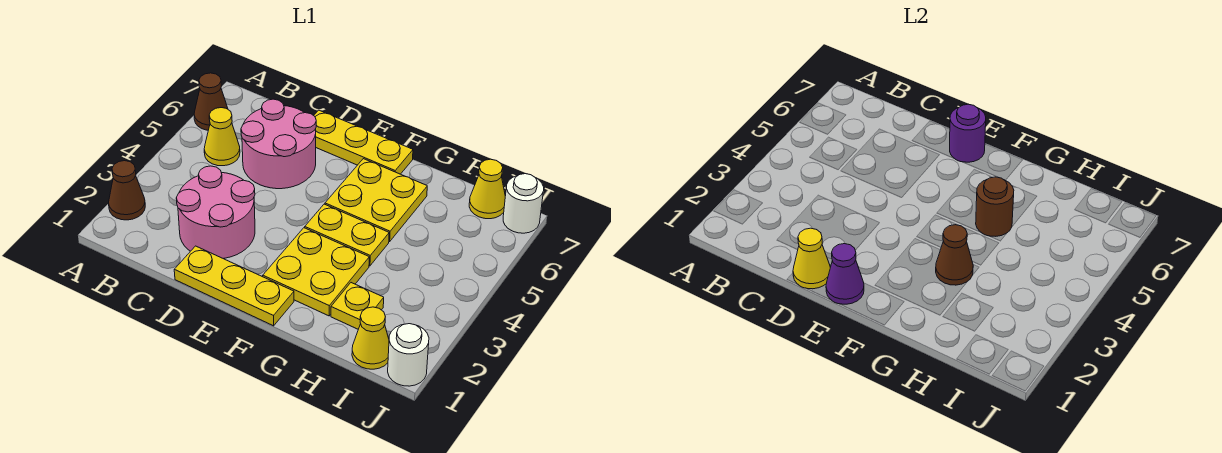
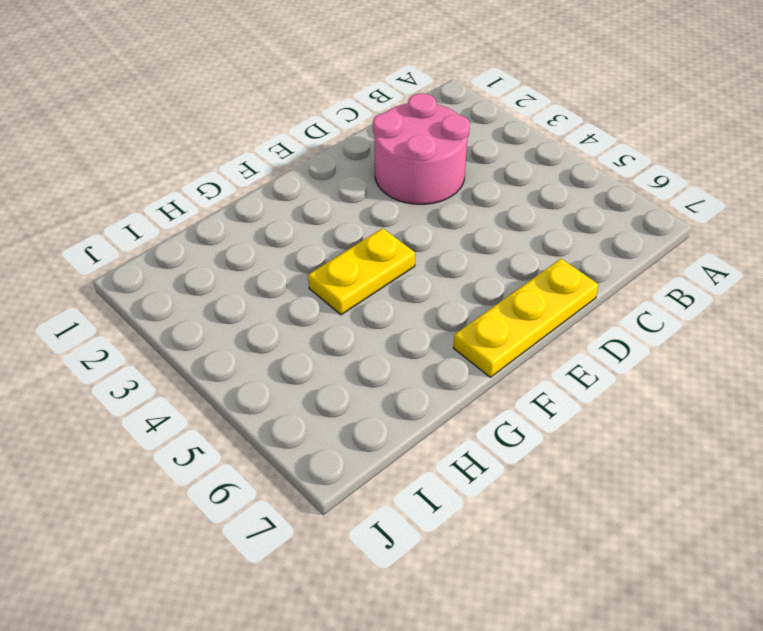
none -> brown cone A2 level 1
none -> brown cone A6 level 1
none -> yellow cone B5 level 1

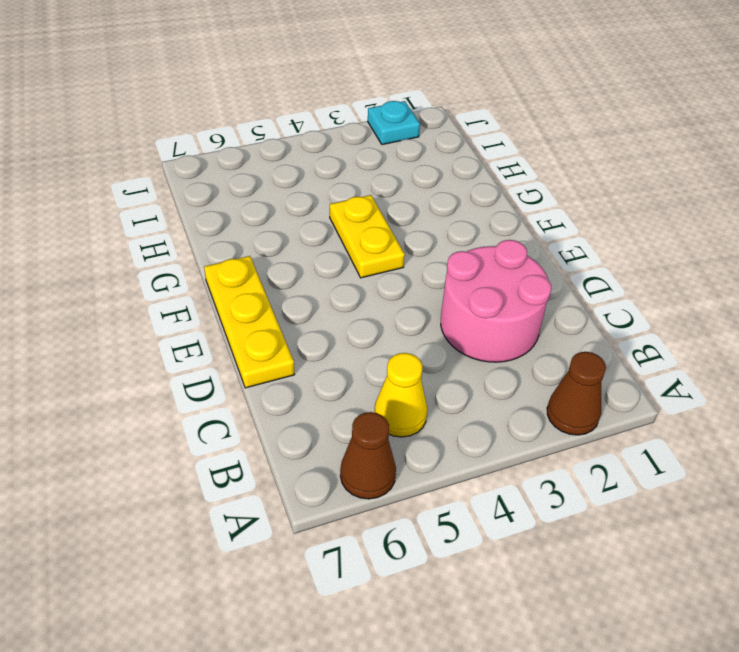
cyan plate J2 level 1 -> none
none -> pink round brick C5:D6 level 1
none -> yellow plate D1:F1 level 1
none -> yellow plate F2:G3 level 1

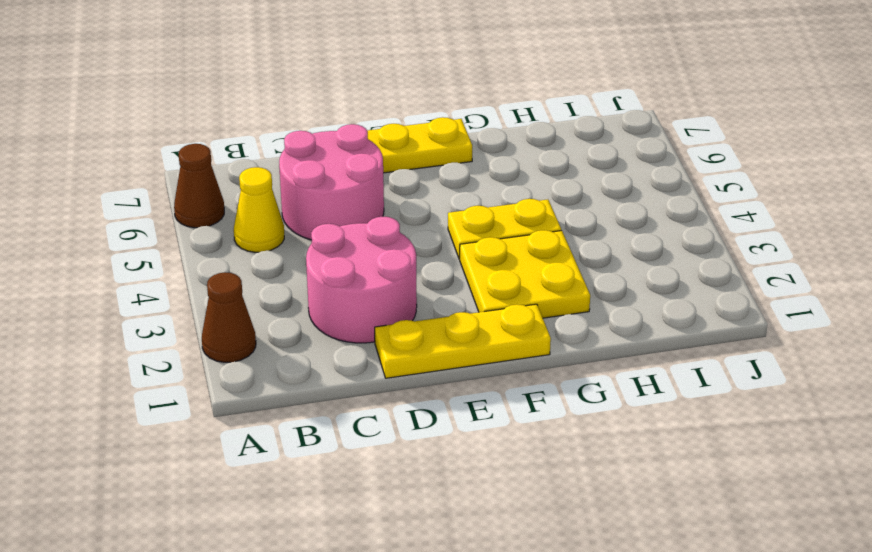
none -> yellow plate F5:G6 level 1
none -> yellow plate H2 level 1
none -> yellow cone I1 level 1

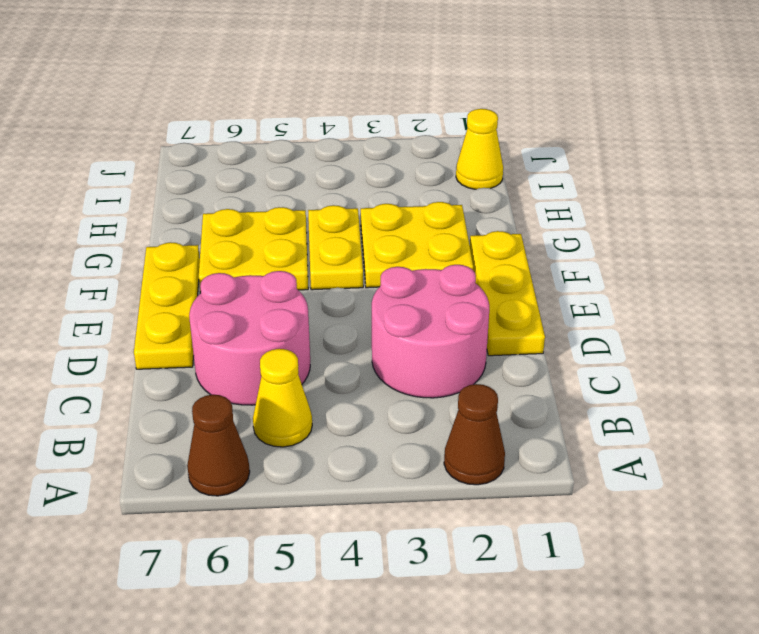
none -> yellow plate H2 level 1
none -> yellow cone I7 level 1
none -> white round brick J1 level 1

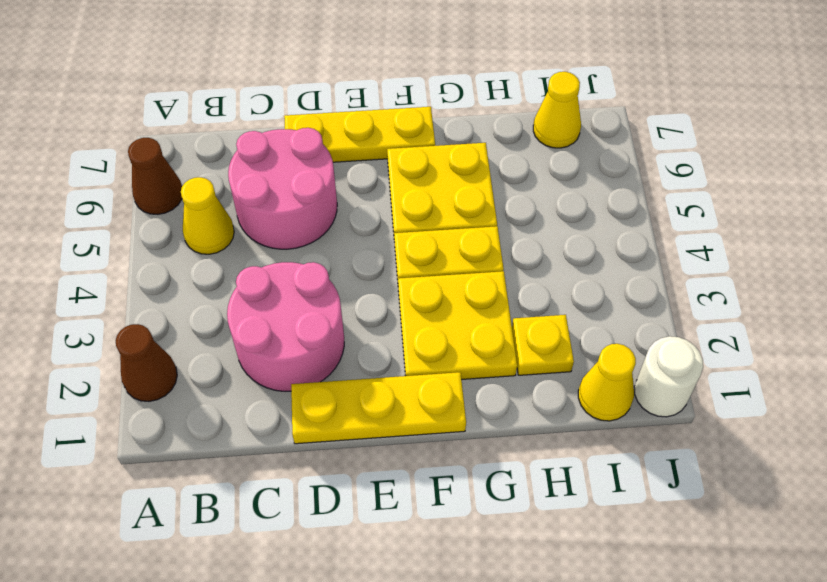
none -> white round brick J7 level 1
none -> yellow cone D1 level 2
none -> purple cone E1 level 2

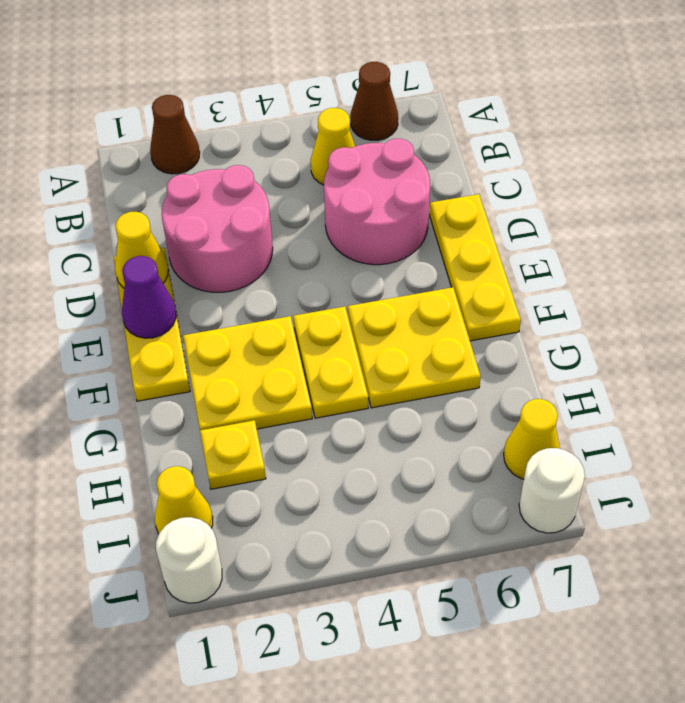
none -> purple round brick E7 level 2
none -> brown cone G3 level 2
none -> brown round brick G5 level 2

